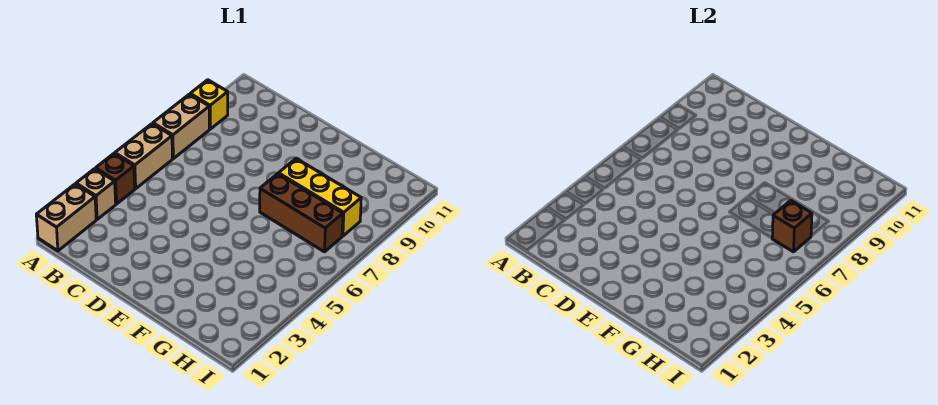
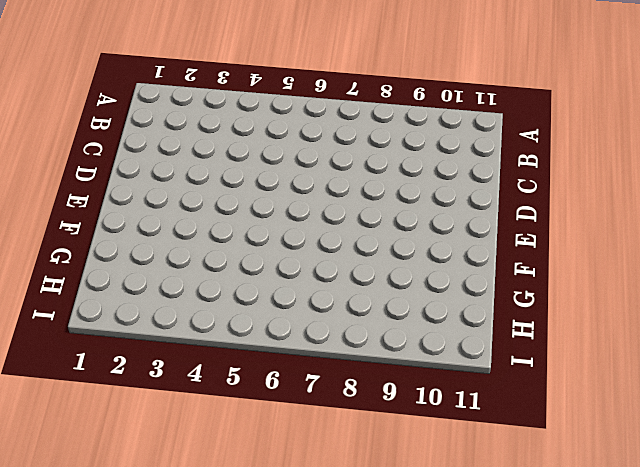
none -> tan brick A1:A2 level 1
none -> tan brick A3 level 1

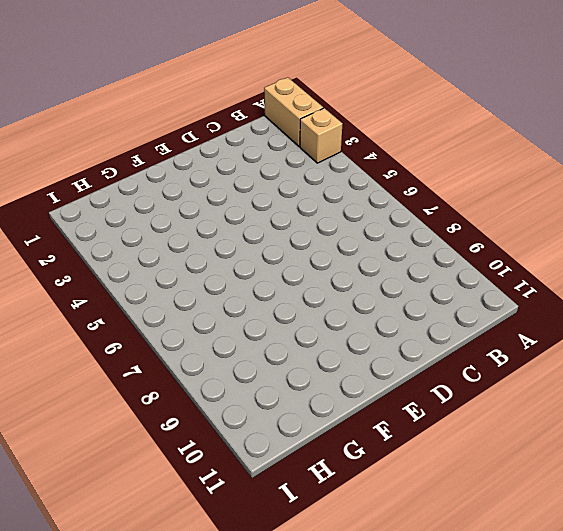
none -> brown brick A4 level 1
none -> tan brick A5:A6 level 1

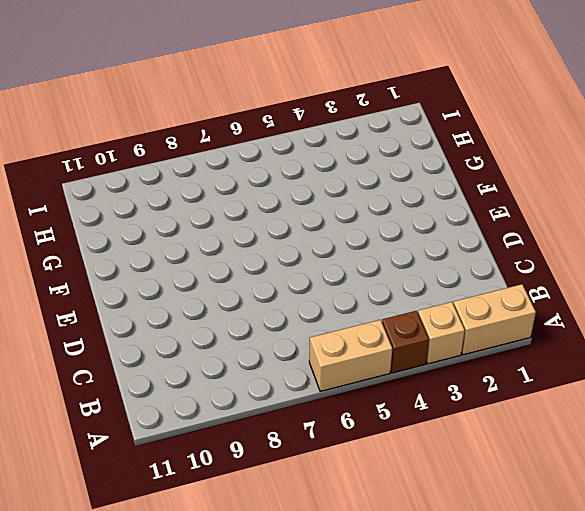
none -> tan brick A7:A8 level 1
none -> yellow brick A9 level 1

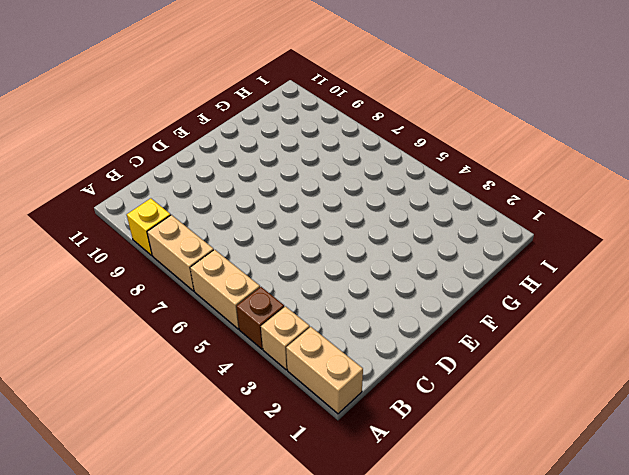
none -> brown brick F7:H7 level 1
none -> yellow brick F8:H8 level 1

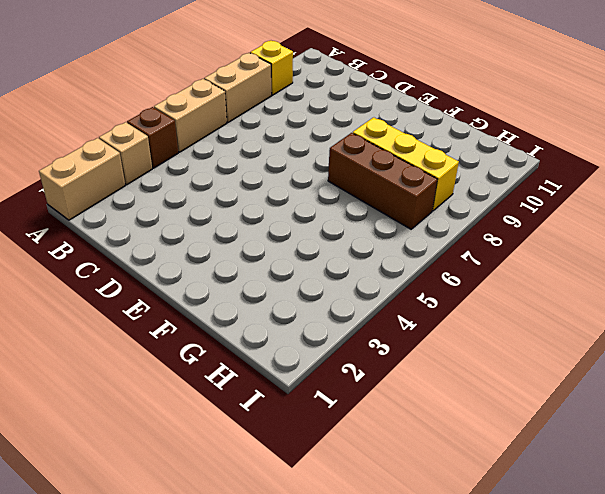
none -> brown brick H7 level 2

